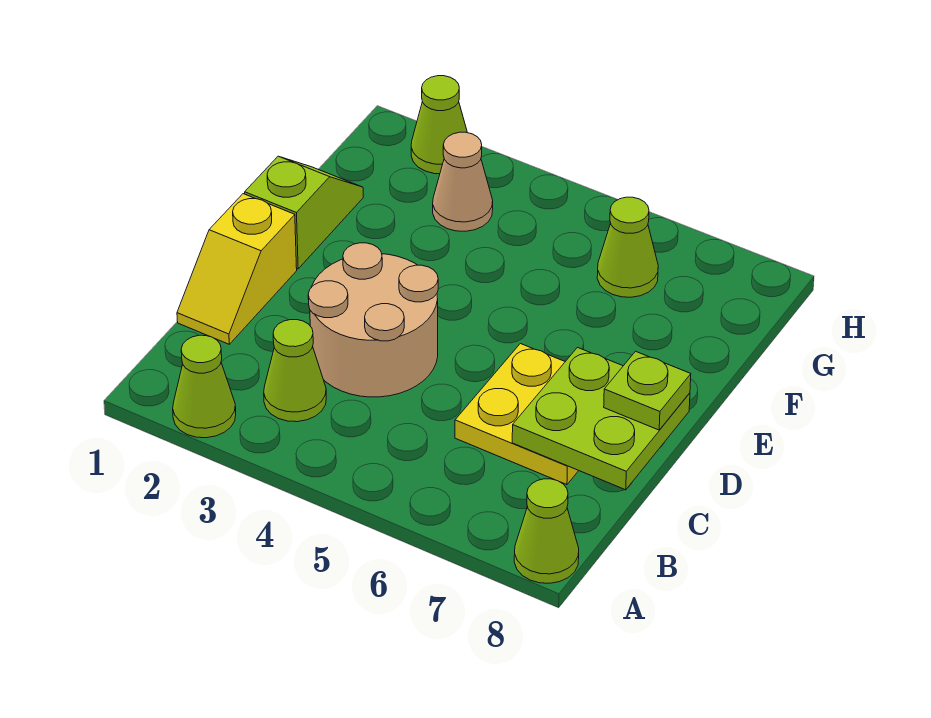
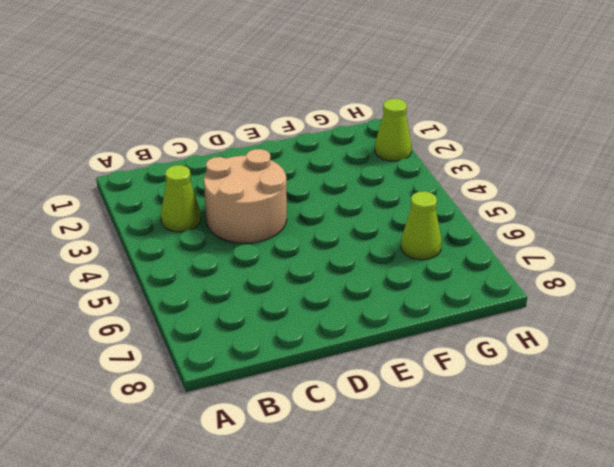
none -> lime cone A2 level 1
none -> lime cone A8 level 1
none -> yellow slope C1:D1 level 1 top D

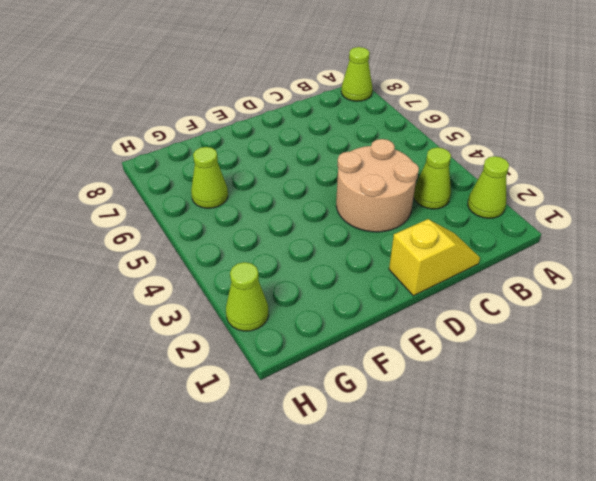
none -> yellow plate C6:D7 level 1
none -> lime slope E1:F1 level 1 top E
none -> tan cone G3 level 1

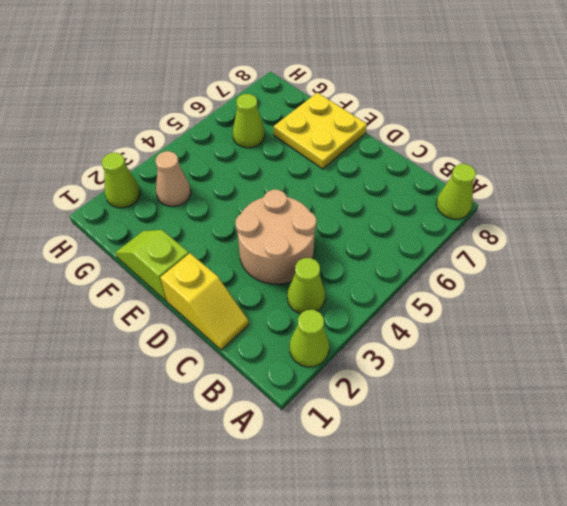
yellow plate E7:F8 level 1 -> yellow plate C6:D7 level 1
none -> lime plate C7:D8 level 2
none -> lime plate D8 level 3

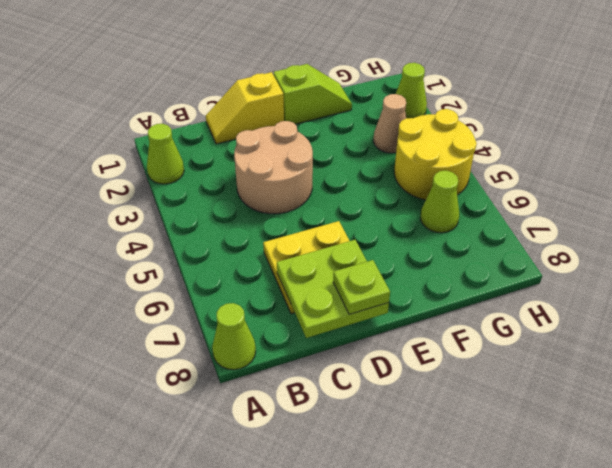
yellow round brick G4:H5 level 1 -> none
none -> lime cone B3 level 1

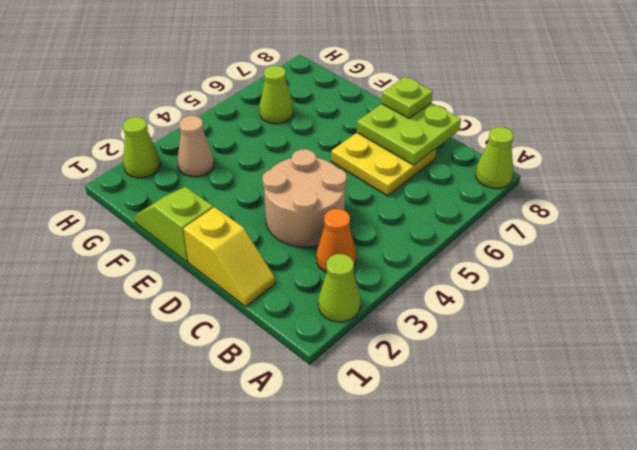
orange cone B3 level 1 -> lime cone B3 level 1

